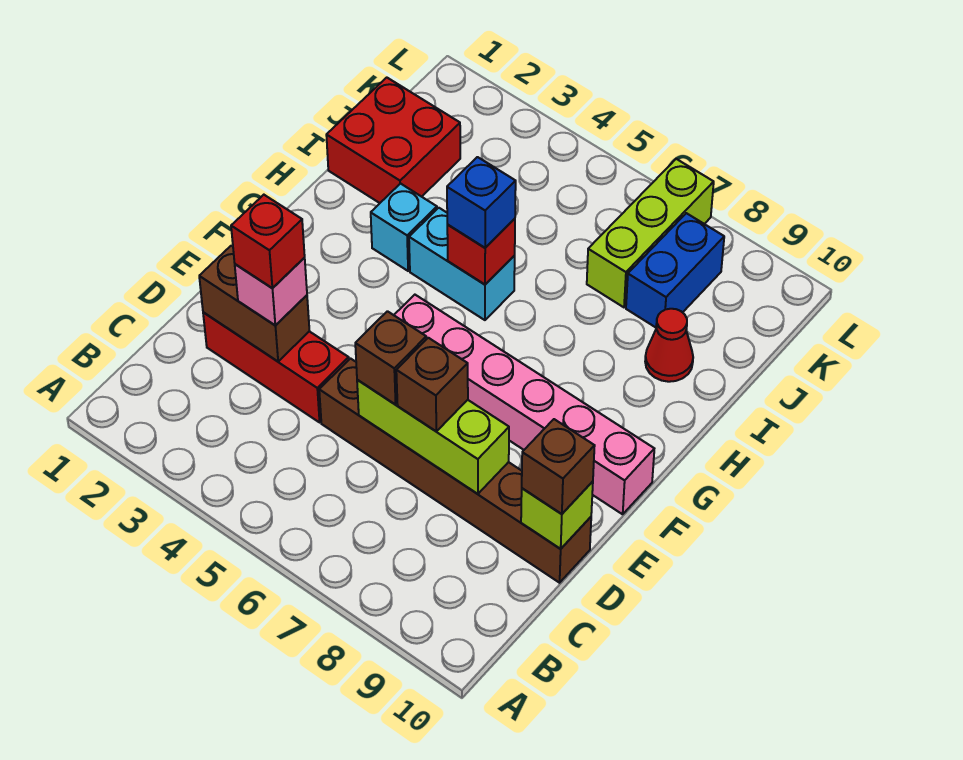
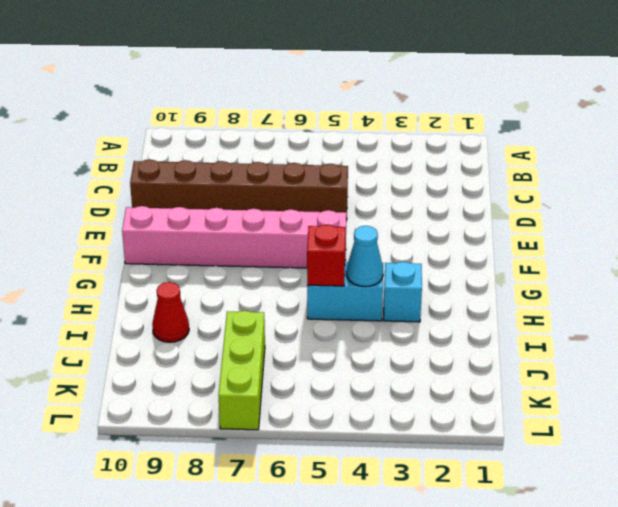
cyan cone H4 level 2 -> none
none -> red brick D2:D4 level 1
none -> red brick I1:J2 level 1
none -> blue brick J8:K8 level 1

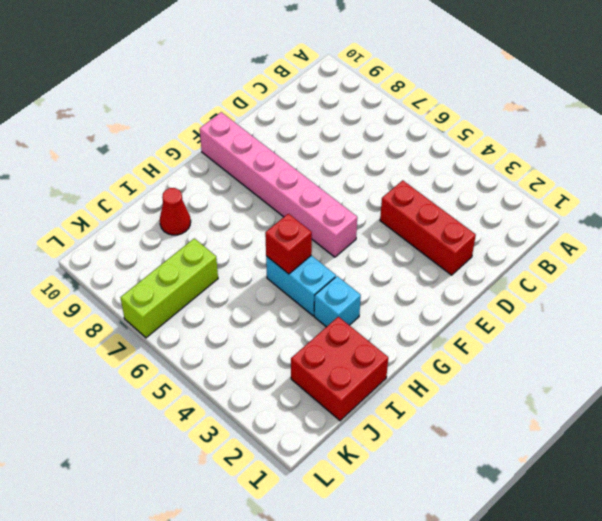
none -> brown brick D5:D10 level 1
none -> blue brick J8:K8 level 1
none -> brown brick D2:D3 level 2

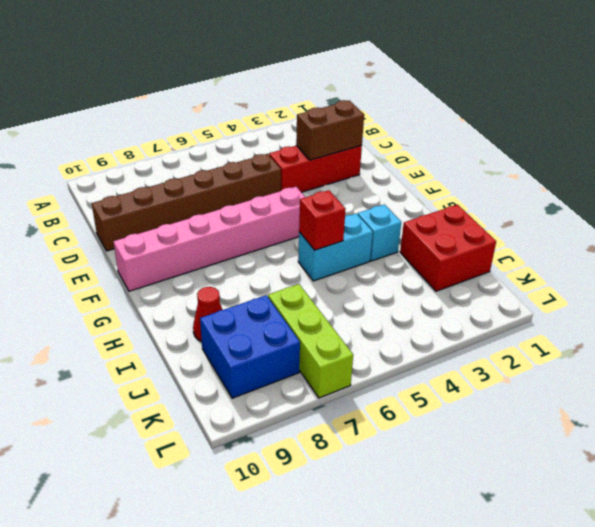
blue brick J8:K9 level 1 -> blue brick J8:K8 level 1
none -> lime brick D6:D8 level 2
none -> lime brick D10 level 2
none -> pink brick D3 level 3

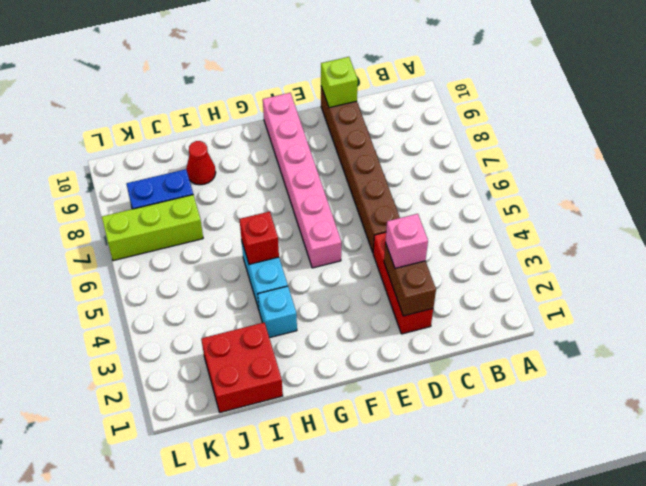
none -> lime brick D6:D8 level 2
none -> brown brick D6 level 3
none -> brown brick D7 level 3

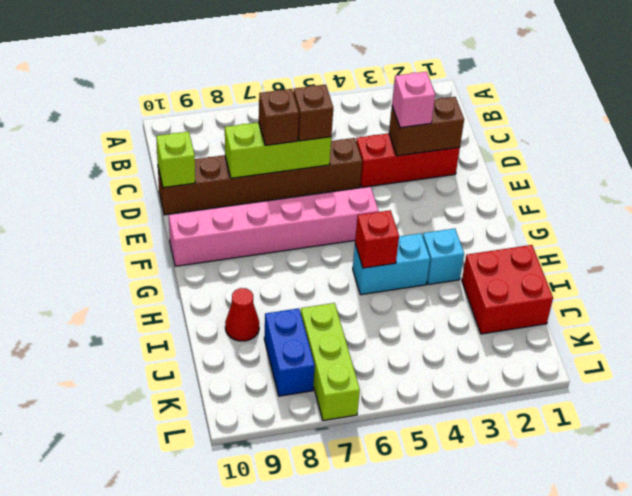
none -> brown brick D10 level 3
none -> blue brick H5 level 3
none -> red brick D3 level 4

